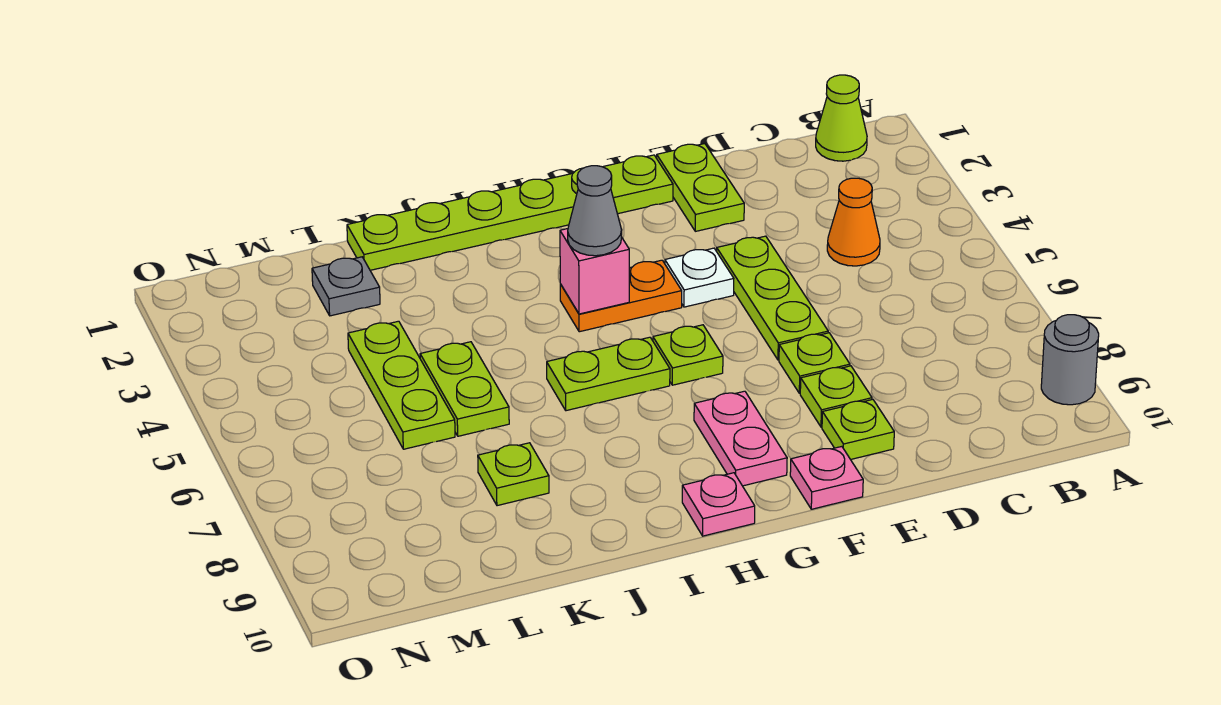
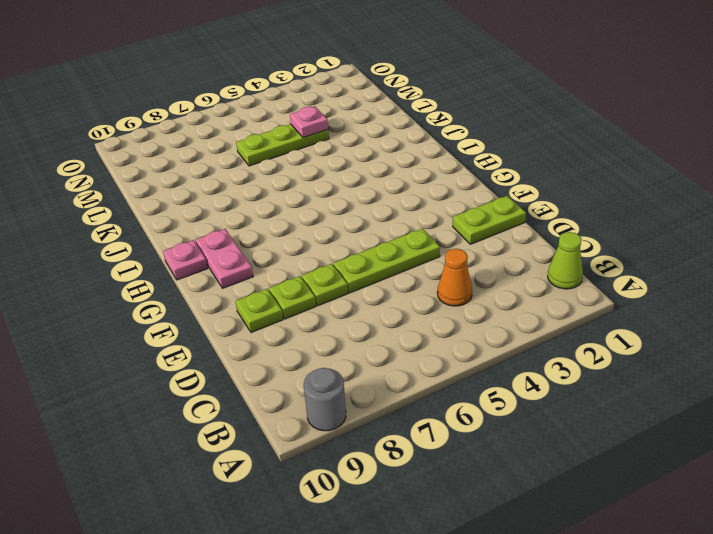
pink plate G9:H9 level 1 -> pink plate G8:G9 level 1
pink plate L4 level 2 -> pink plate F10 level 1
none -> lime plate F1:K1 level 1
none -> white plate F4 level 1
none -> orange plate G4:H4 level 1

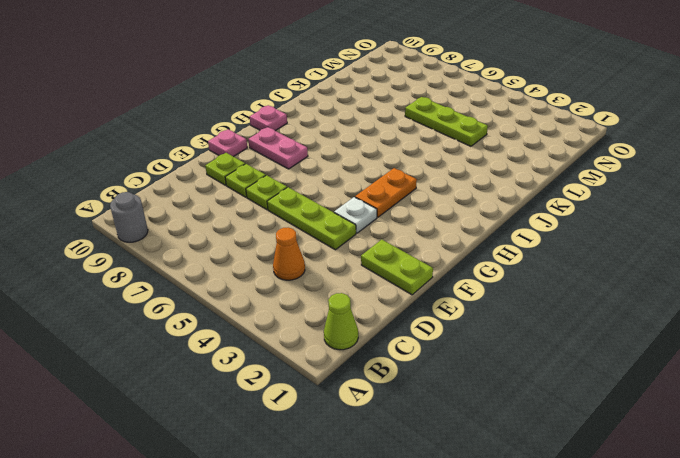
none -> lime plate F1:K1 level 1
none -> lime plate G6 level 1
none -> lime plate H6:I6 level 1

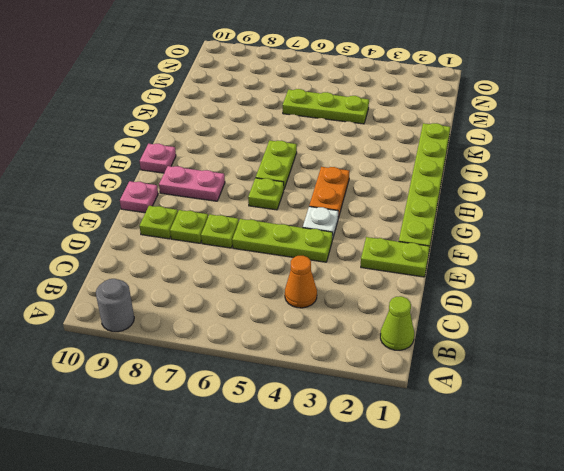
none -> lime plate K5:K6 level 1
none -> lime plate K8 level 1
none -> grey plate L2 level 1

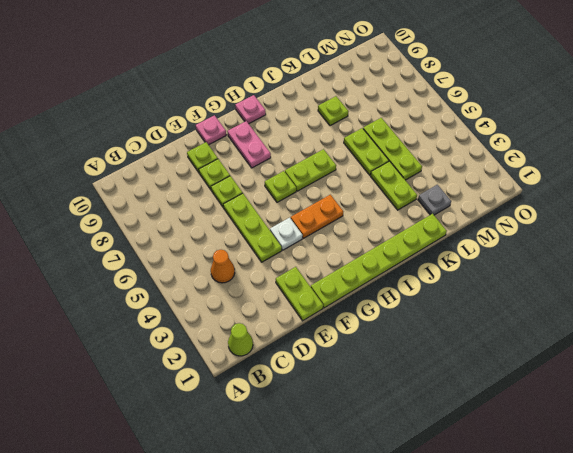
lime plate K3:K4 level 1 -> none
none -> grey round brick A9 level 1
none -> pink brick H4 level 2
none -> grey cone H4 level 3

